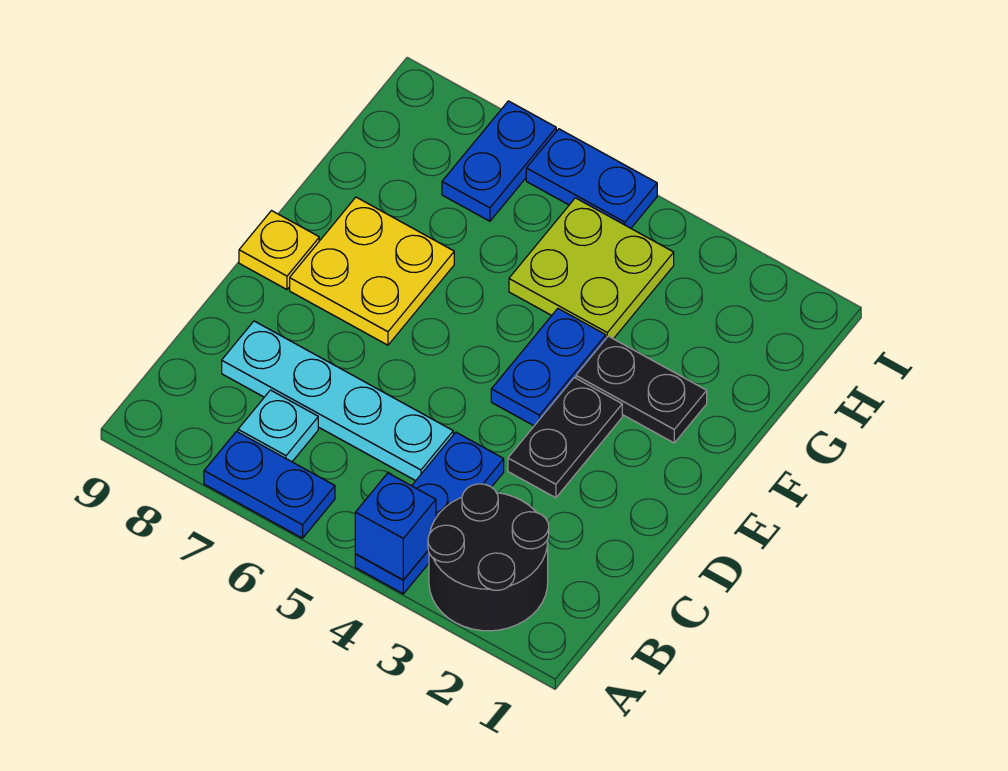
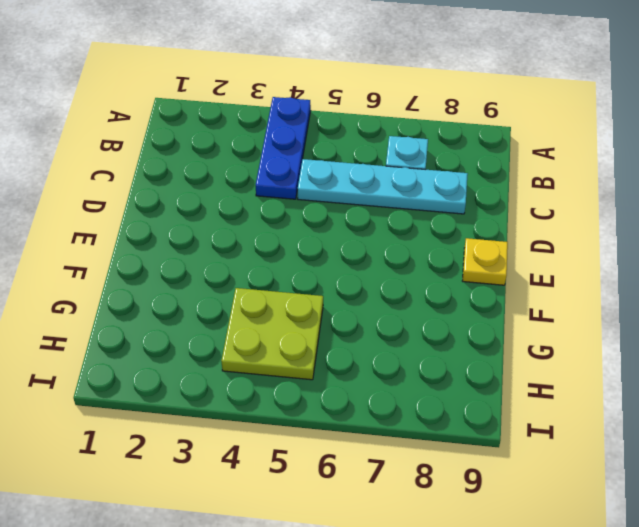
none -> black round brick A2:B3 level 1
none -> blue plate A6:A7 level 1
none -> black plate D3:E3 level 1

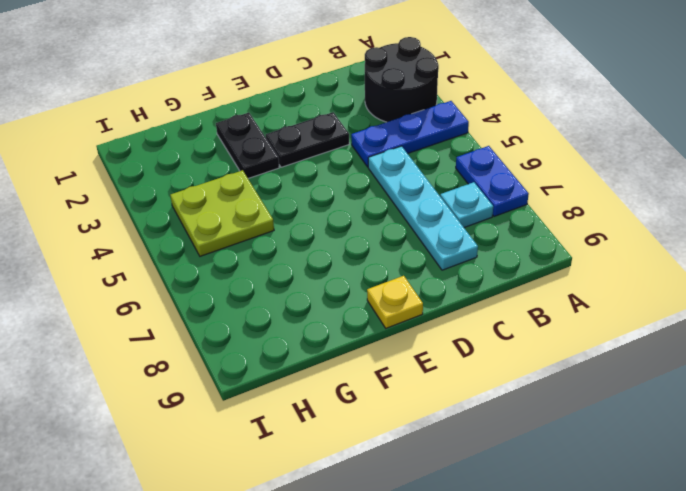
none -> blue plate E4:F4 level 1
none -> yellow plate E7:F8 level 1
none -> blue plate H7:I7 level 1

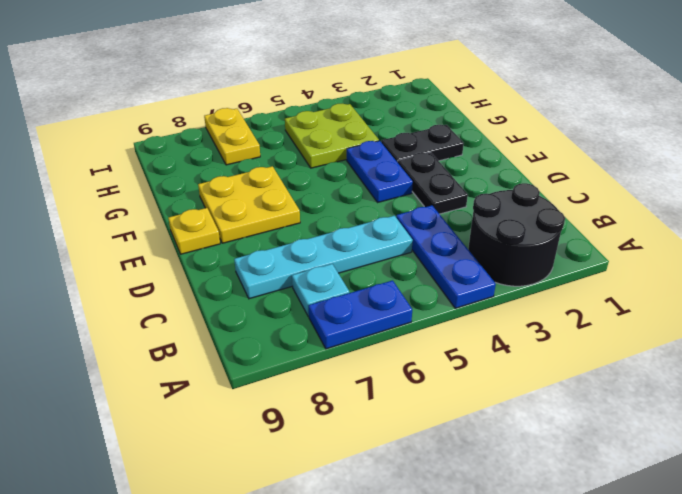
yellow plate H7:I7 level 1 -> blue plate H7:I7 level 1
none -> blue plate I5:I6 level 1
none -> blue brick A4 level 2

